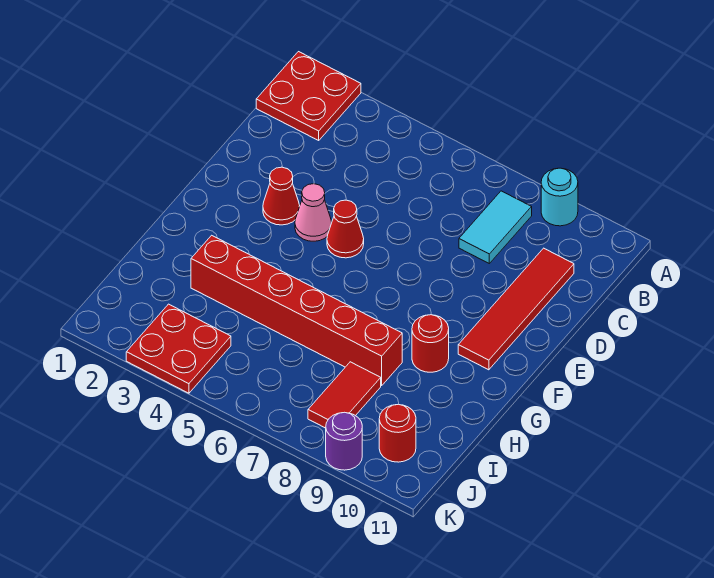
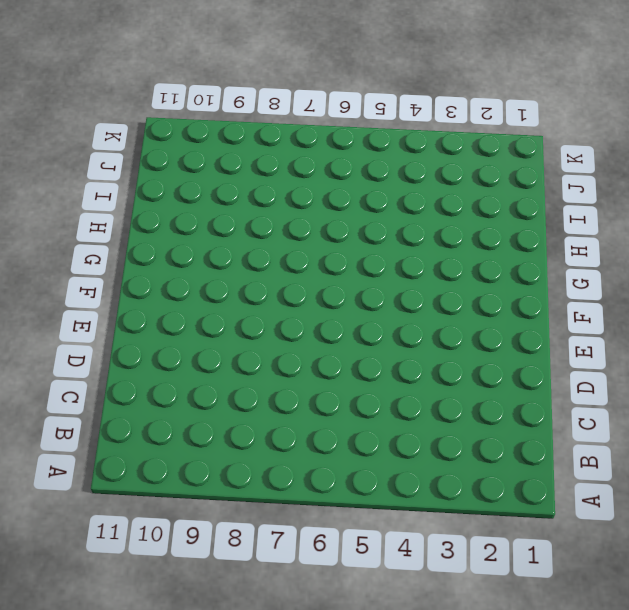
none -> red plate A1:B2 level 1
none -> cyan round brick A9 level 1
none -> cyan tile B8:C8 level 1

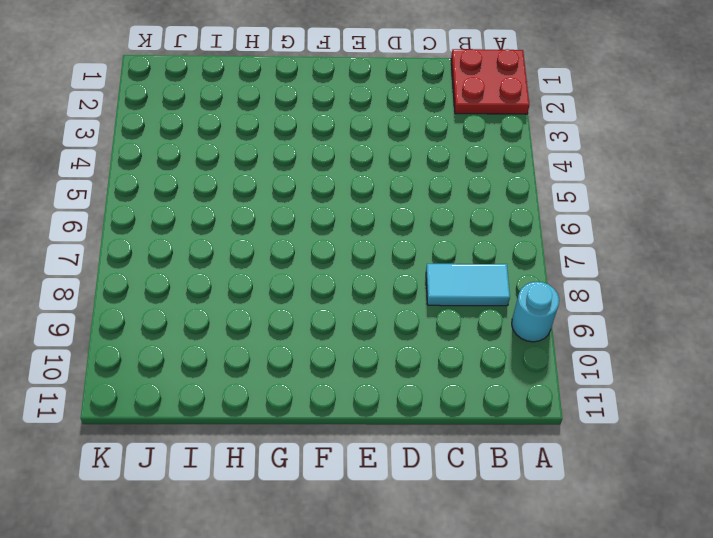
none -> red tile C10:F10 level 1
none -> red cone E3 level 1
none -> pink cone E4 level 1

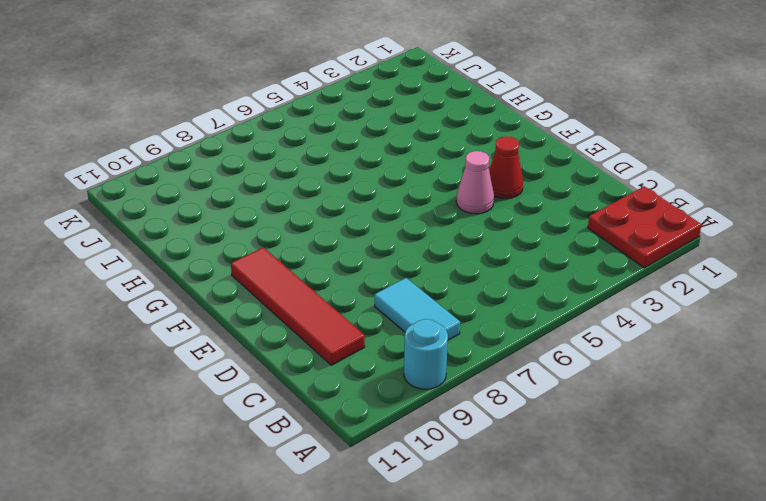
none -> red cone E5 level 1
none -> red round brick G9 level 1
none -> red brick H3:H8 level 1

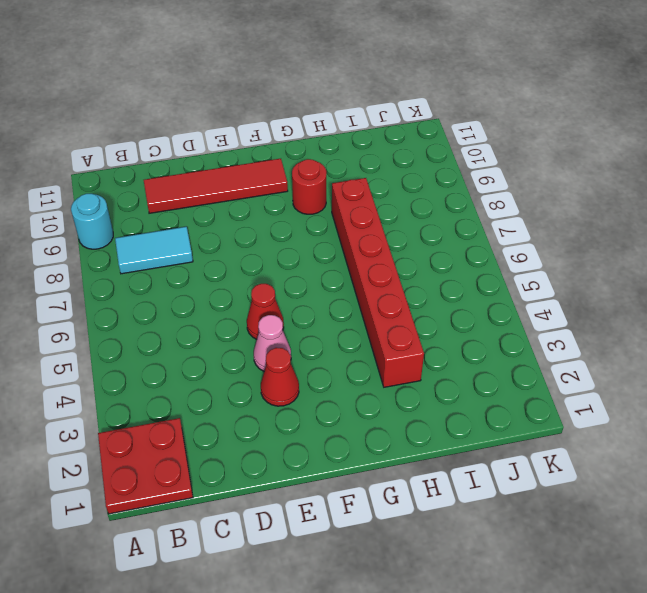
none -> red tile I8:J8 level 1
none -> red plate J3:K4 level 1
none -> red round brick J10 level 1

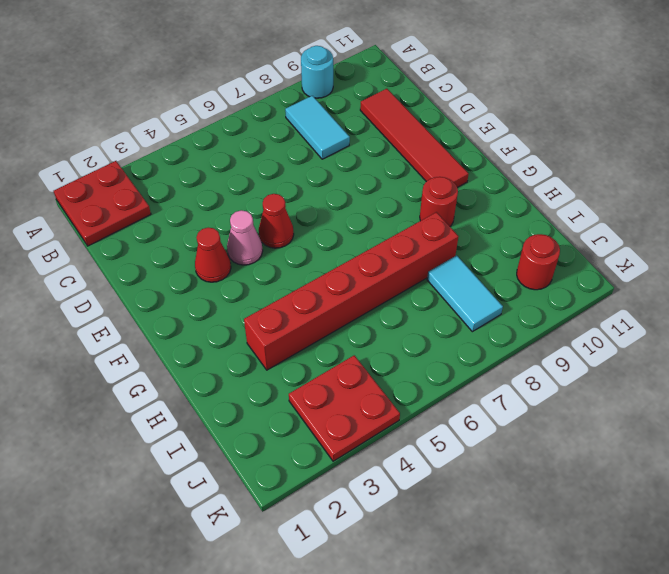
cyan tile I8:J8 level 1 -> red tile I8:J8 level 1
none -> purple round brick K9 level 1

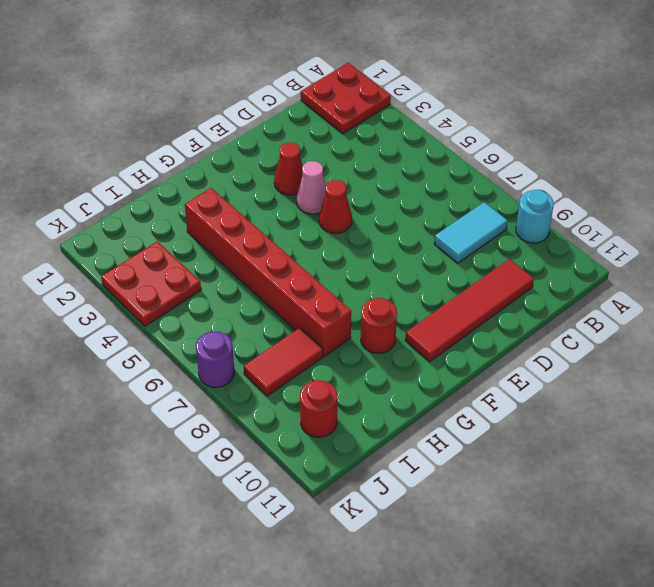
purple round brick K7 level 1 -> purple round brick K9 level 1

